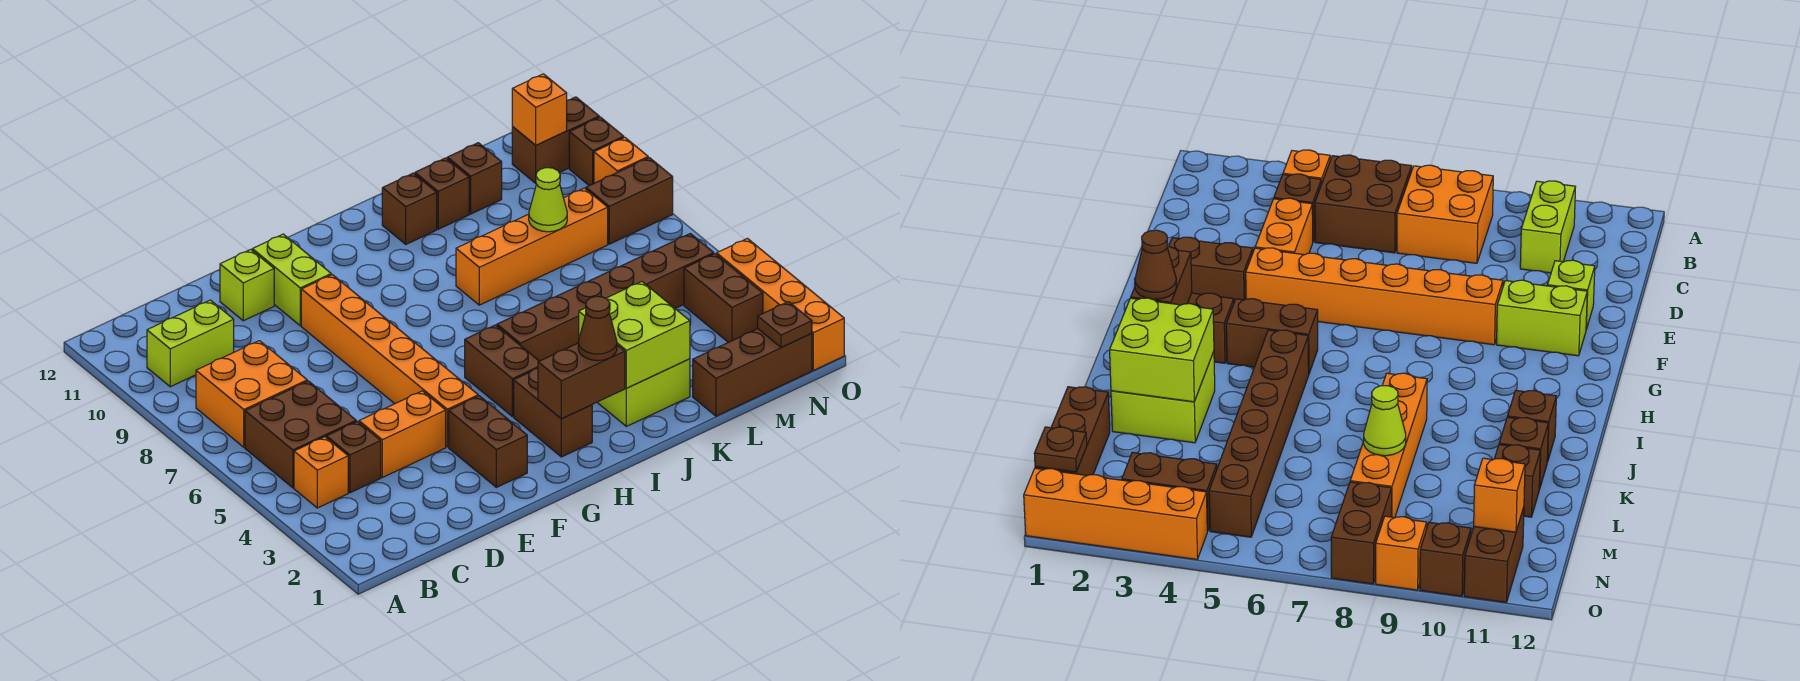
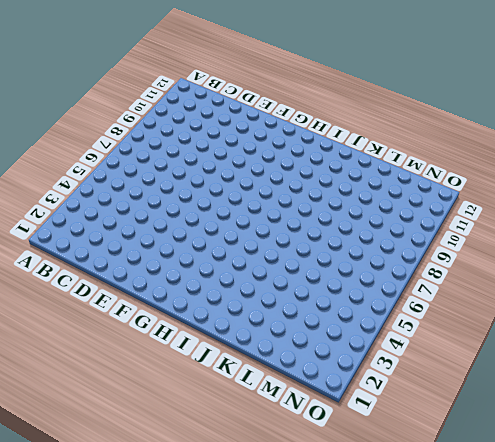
none -> orange brick B4 level 1
none -> brown brick B5:C6 level 1
none -> orange brick B7:C8 level 1
none -> lime brick B10:C10 level 1

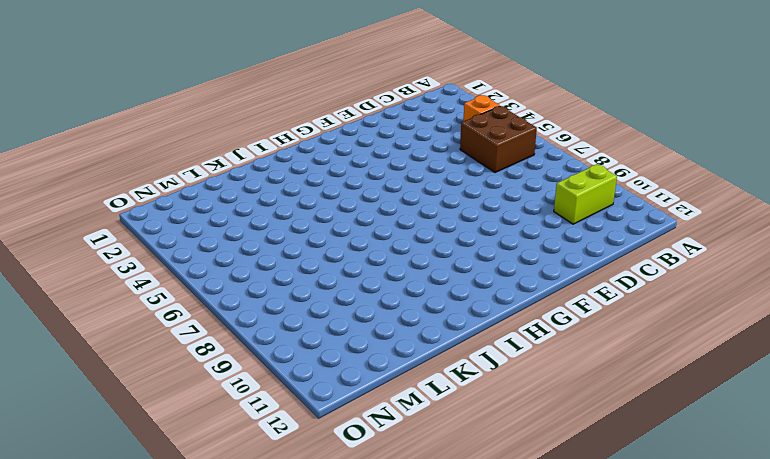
none -> orange brick B7:C8 level 1
none -> brown brick C4 level 1
none -> orange brick D4:E4 level 1
none -> lime brick E11 level 1

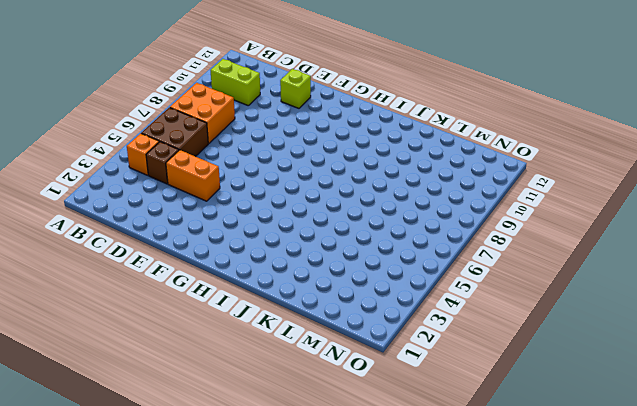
none -> brown brick F2:F3 level 1
none -> orange brick F4:F9 level 1
none -> lime brick F10:F11 level 1
none -> brown brick H2:H3 level 1

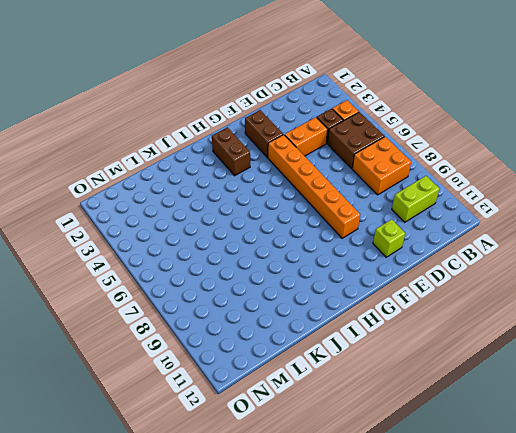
none -> lime brick F10:F11 level 1
none -> brown brick H4:H5 level 1
none -> brown brick I5:N5 level 1
none -> lime brick J2:K3 level 1

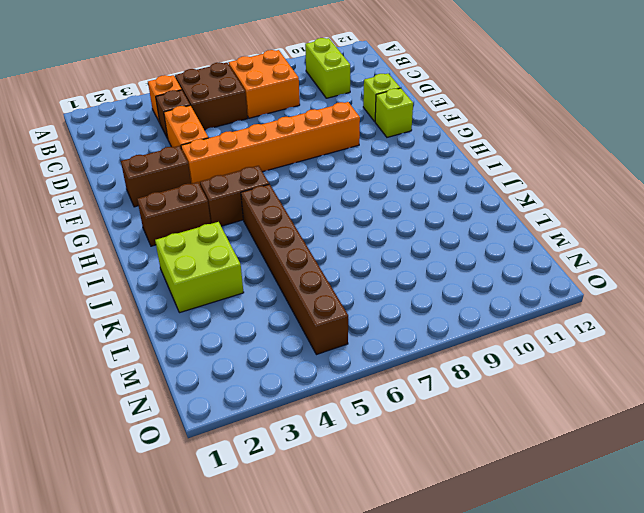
lime brick F11 level 1 -> lime brick F10:F11 level 1
none -> orange brick J8:M8 level 1
none -> brown brick J11 level 1
none -> brown brick K11 level 1
none -> brown brick L1:N1 level 1

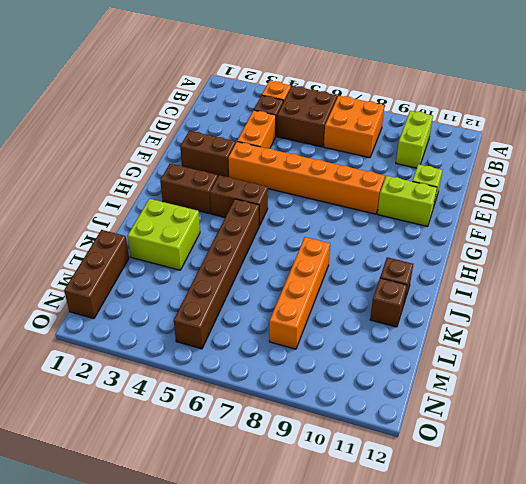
none -> brown brick L11 level 1
none -> brown brick N3:N4 level 1
none -> brown brick N8:O8 level 1
none -> brown brick N11:O11 level 1

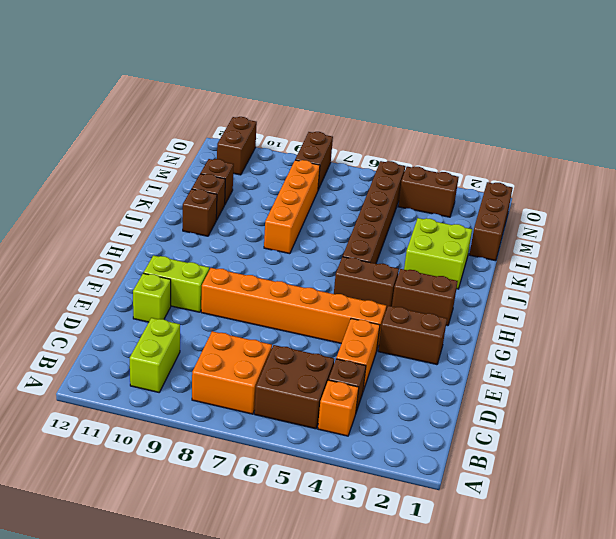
none -> orange brick O1:O4 level 1
none -> orange brick O9 level 1
none -> brown brick O10 level 1
none -> brown brick H2:I2 level 2

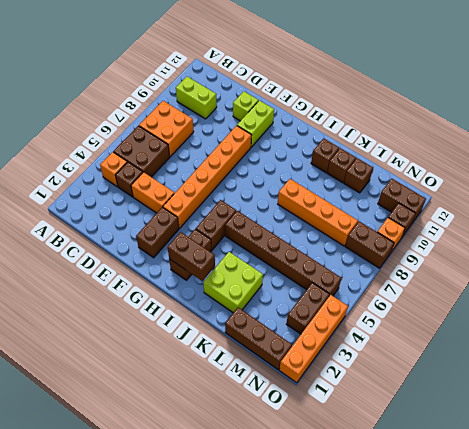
none -> lime brick J2:K3 level 2
none -> lime cone L8 level 2
none -> brown plate N1 level 2
none -> orange brick N11 level 2

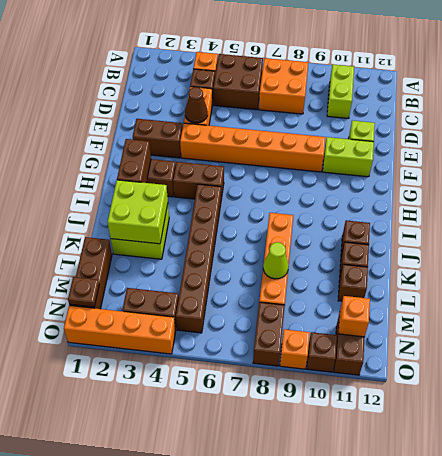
brown cone E4 level 2 -> brown cone I2 level 3

